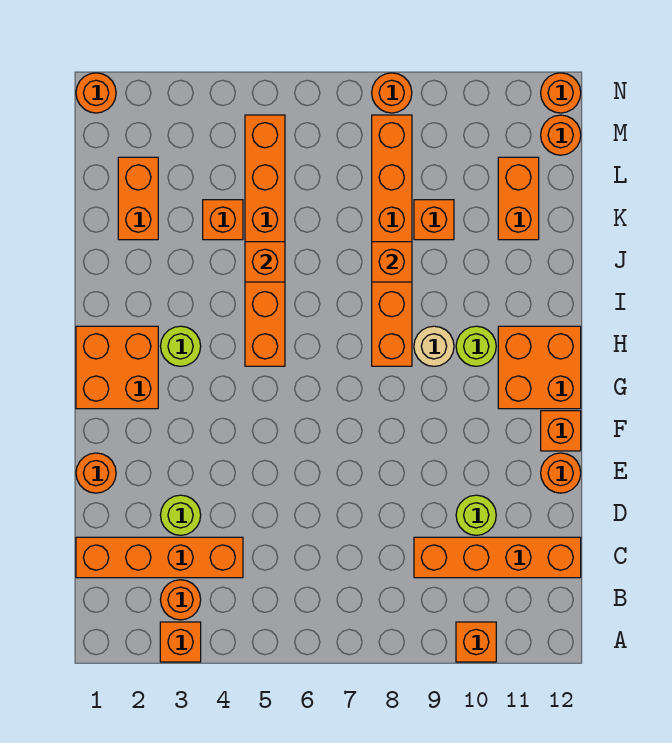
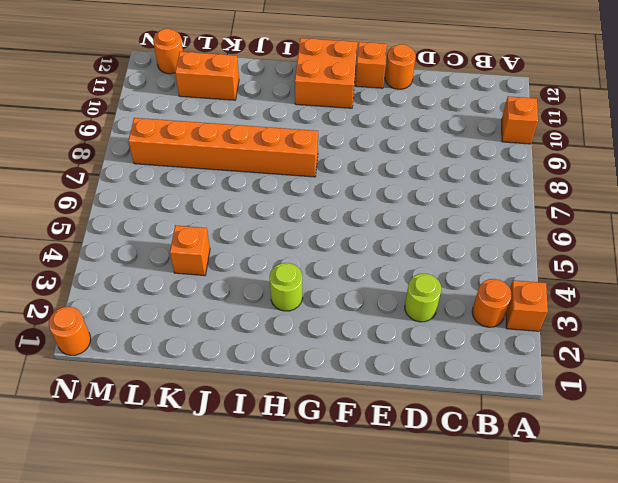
none -> orange brick C1:C4 level 1
none -> orange brick C9:C12 level 1
none -> lime round brick D10 level 1

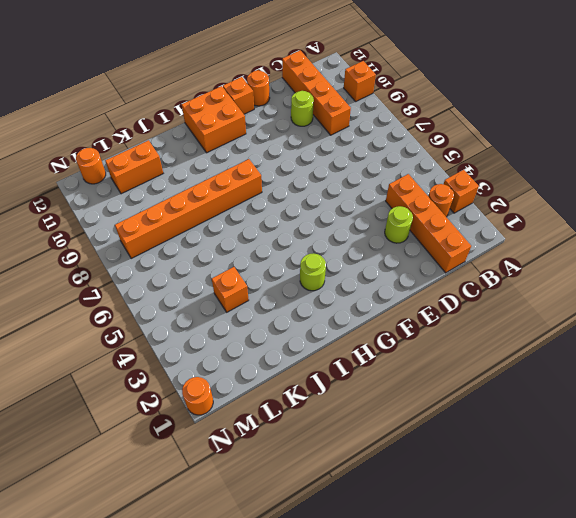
none -> orange round brick E1 level 1
none -> orange brick G1:H2 level 1
none -> orange brick H5:M5 level 1

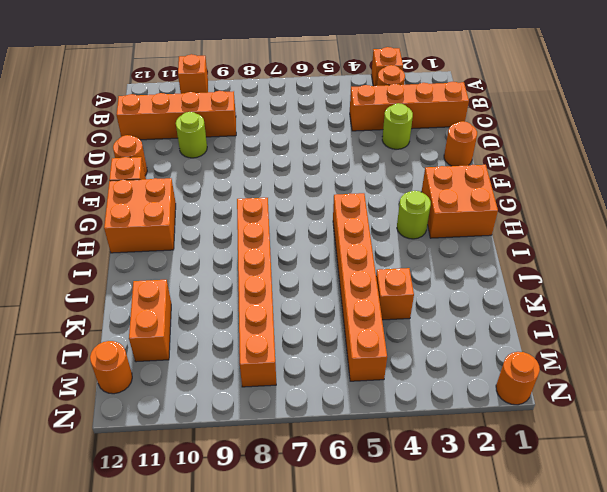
none -> tan round brick H9 level 1
none -> lime round brick H10 level 1
none -> orange brick K2:L2 level 1

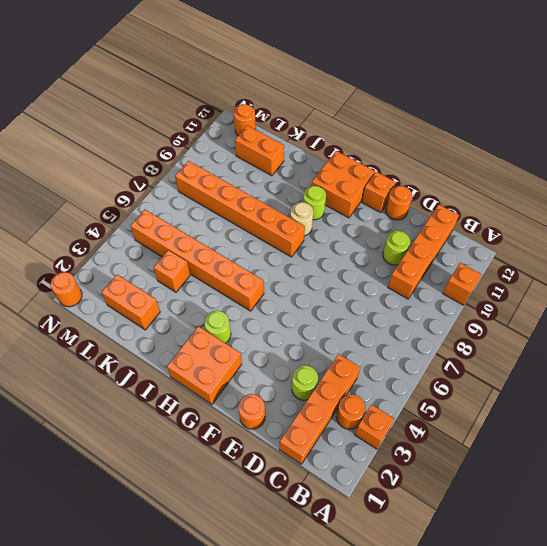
none -> orange brick K9 level 1
none -> orange round brick N8 level 1
none -> orange round brick N12 level 1

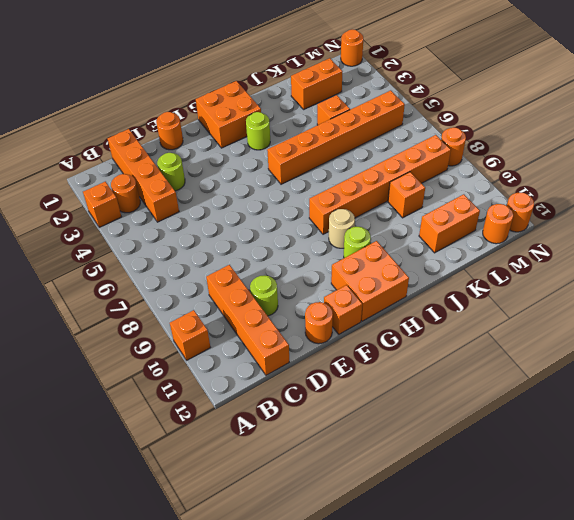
none -> orange brick J5 level 2
none -> orange brick J8 level 2

